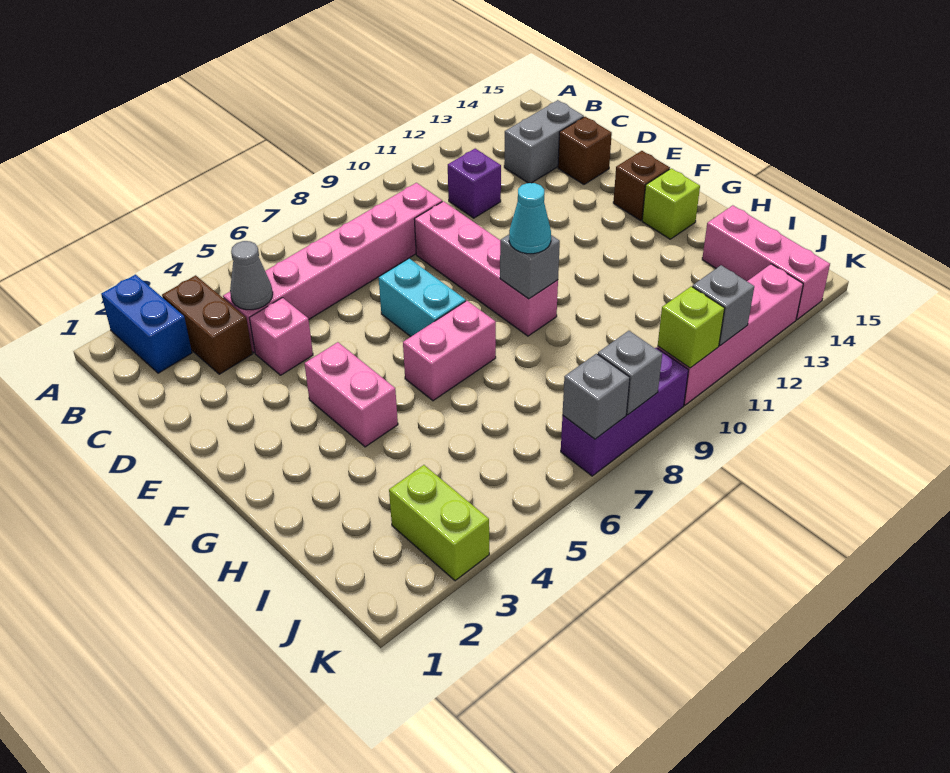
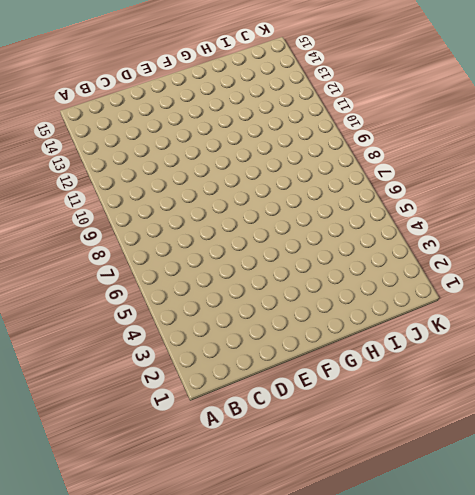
none -> blue brick A2:B2 level 1
none -> brown brick B3:C3 level 1
none -> pink brick C4:C9 level 1

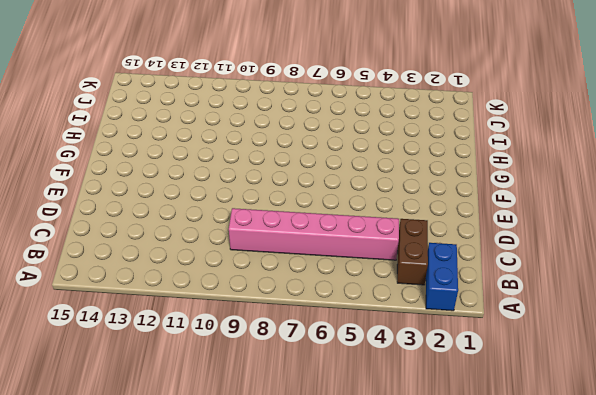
none -> purple brick C11 level 1
none -> grey brick C13:C14 level 1
none -> pink brick D4 level 1

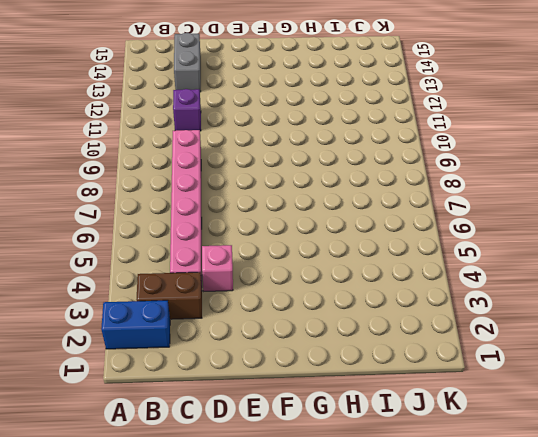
none -> pink brick D9:G9 level 1
none -> brown brick D14 level 1
none -> cyan brick E7:F7 level 1

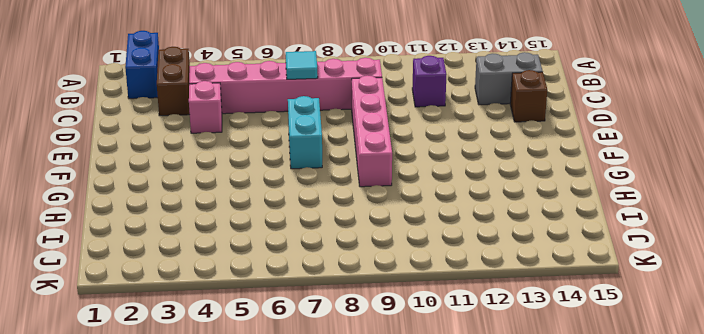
cyan tile C7 level 2 -> none
none -> pink brick F4:G4 level 1
none -> brown brick F14 level 1
none -> pink brick G6:G7 level 1

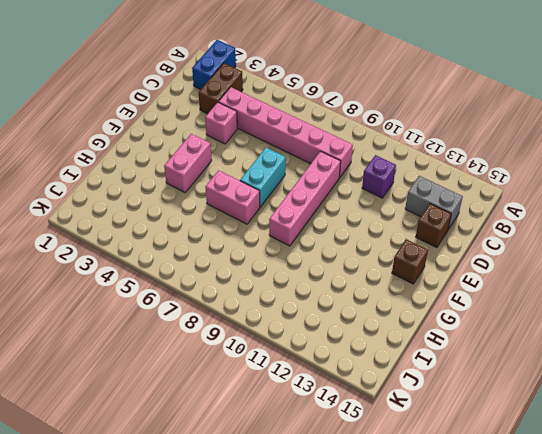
none -> lime brick G14 level 1
none -> pink brick I14:K14 level 1
none -> lime brick J3:K3 level 1

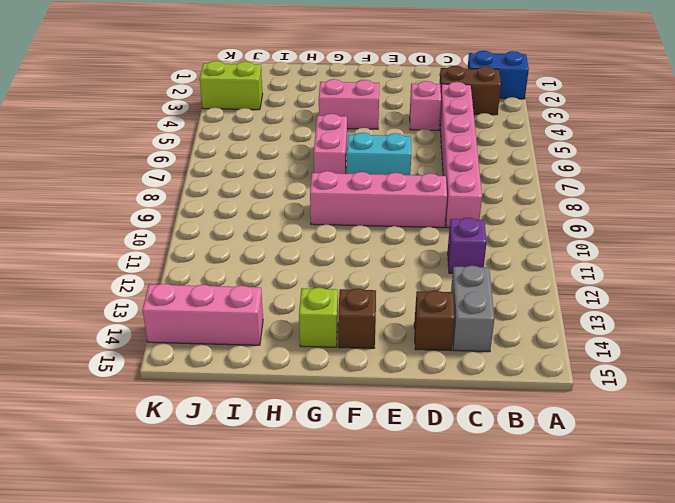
none -> purple brick K7:K9 level 1
none -> pink brick K10:K13 level 1
none -> grey cone C4 level 2

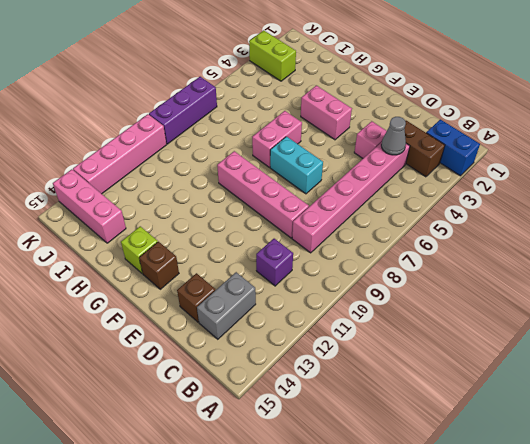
none -> grey brick G9 level 2
none -> grey brick K7 level 2
none -> grey brick K8 level 2

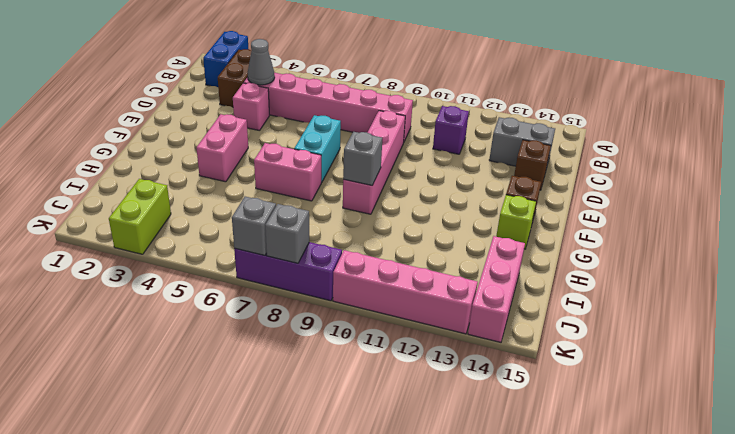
none -> lime brick K10 level 2
none -> grey brick K11 level 2
none -> cyan cone G9 level 3

